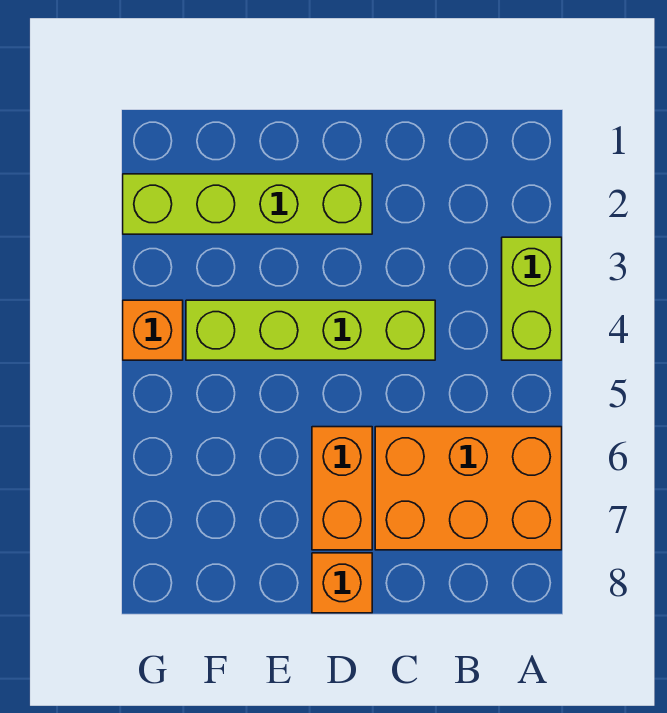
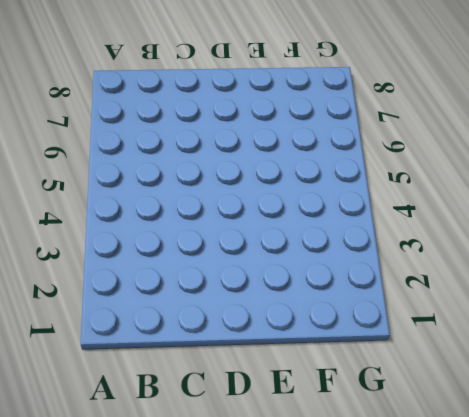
none -> lime brick A3:A4 level 1
none -> orange brick A6:C7 level 1

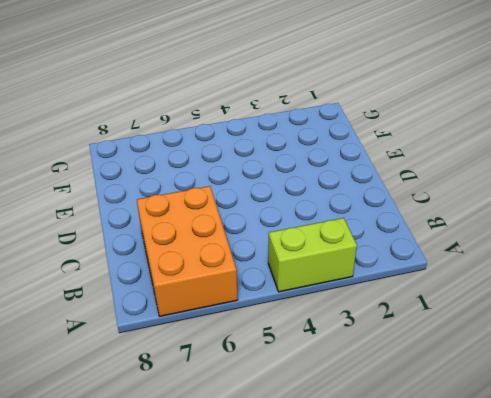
none -> lime brick C4:F4 level 1
none -> lime brick D2:G2 level 1

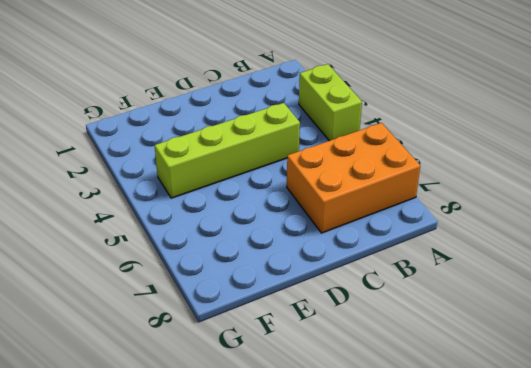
none -> lime brick D2:G2 level 1
none -> orange brick D6:D7 level 1

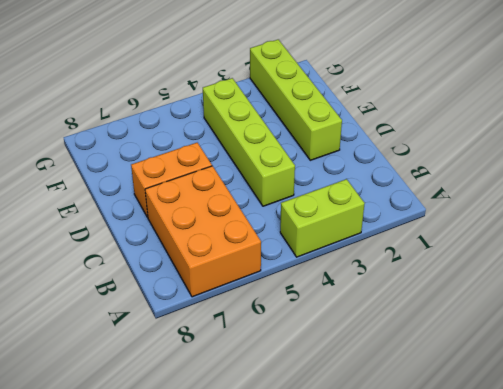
none -> orange brick D8 level 1
none -> orange brick G4 level 1

